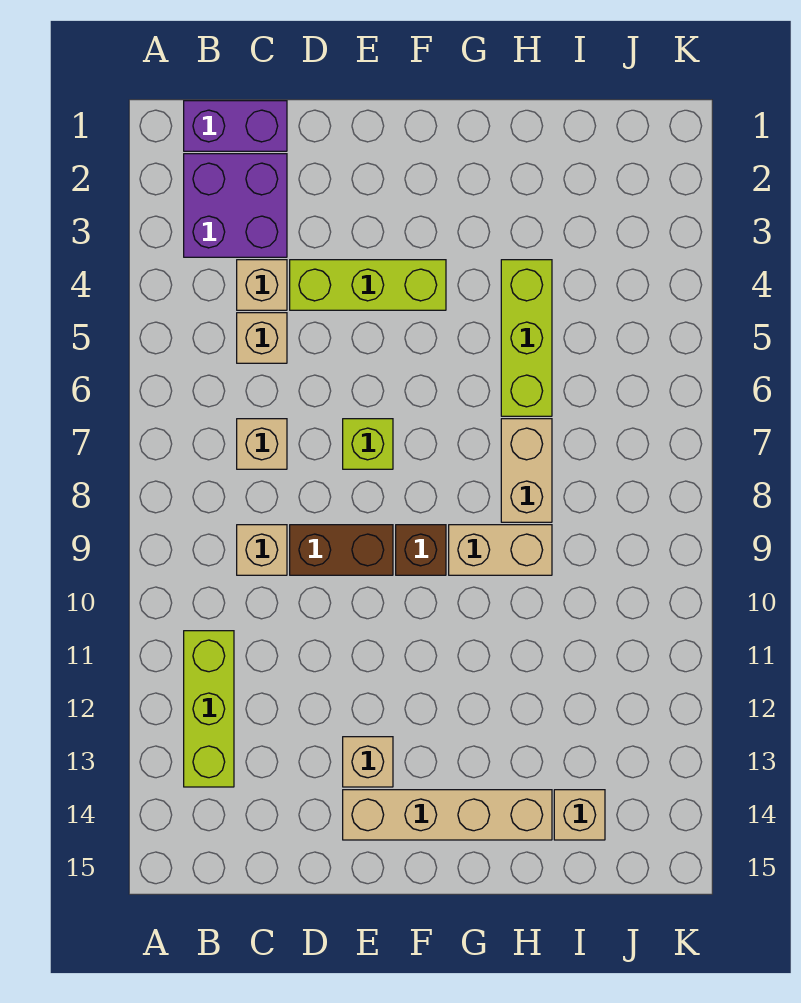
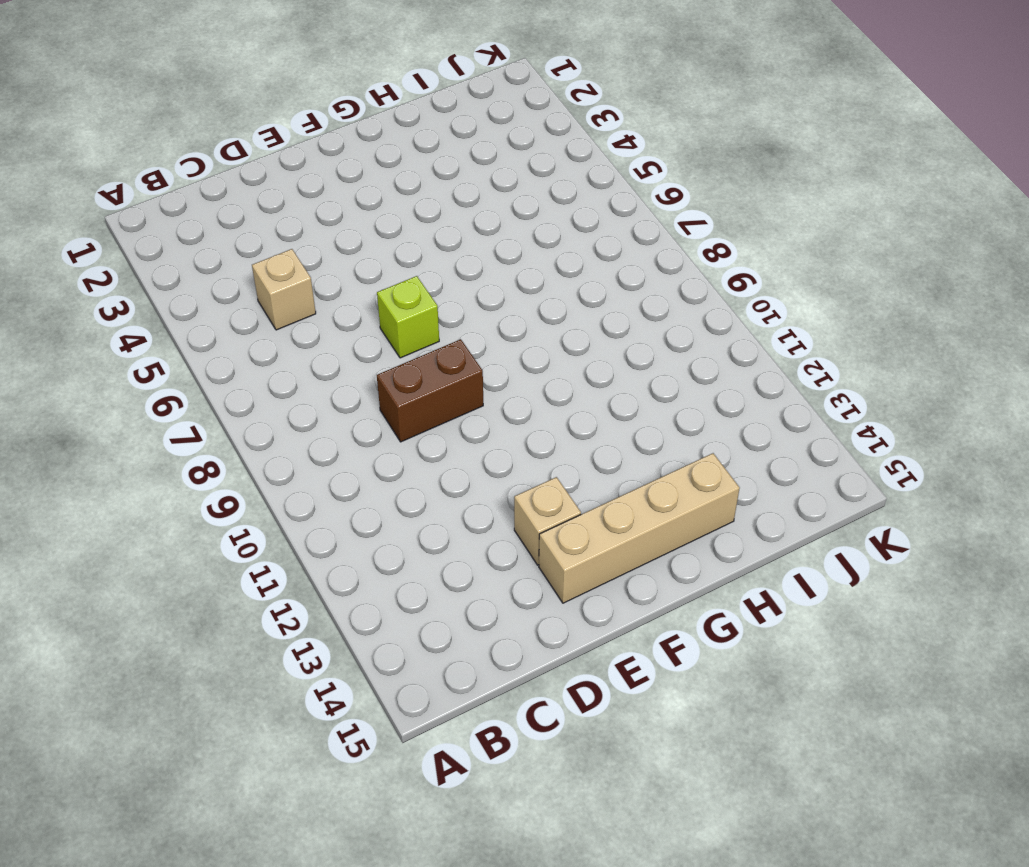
none -> purple brick B1:C1 level 1
none -> purple brick B2:C3 level 1
none -> lime brick B11:B13 level 1

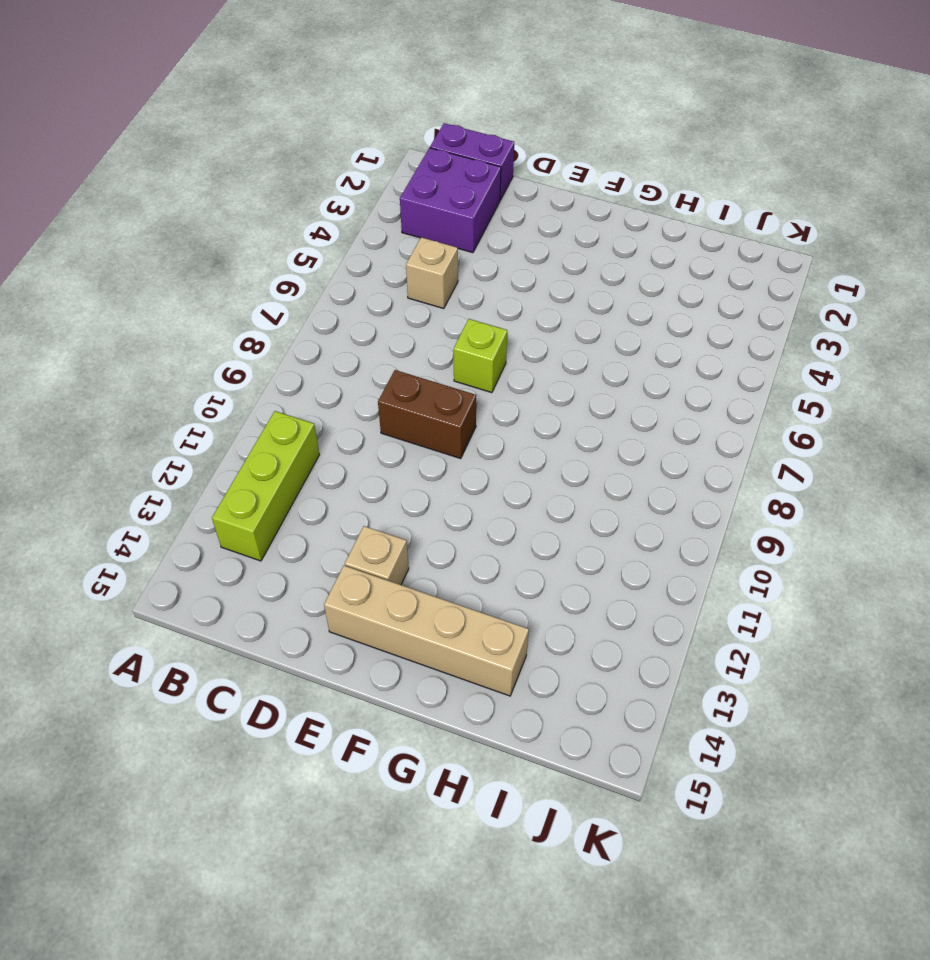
none -> tan brick C4 level 1
none -> tan brick C7 level 1
none -> tan brick C9 level 1

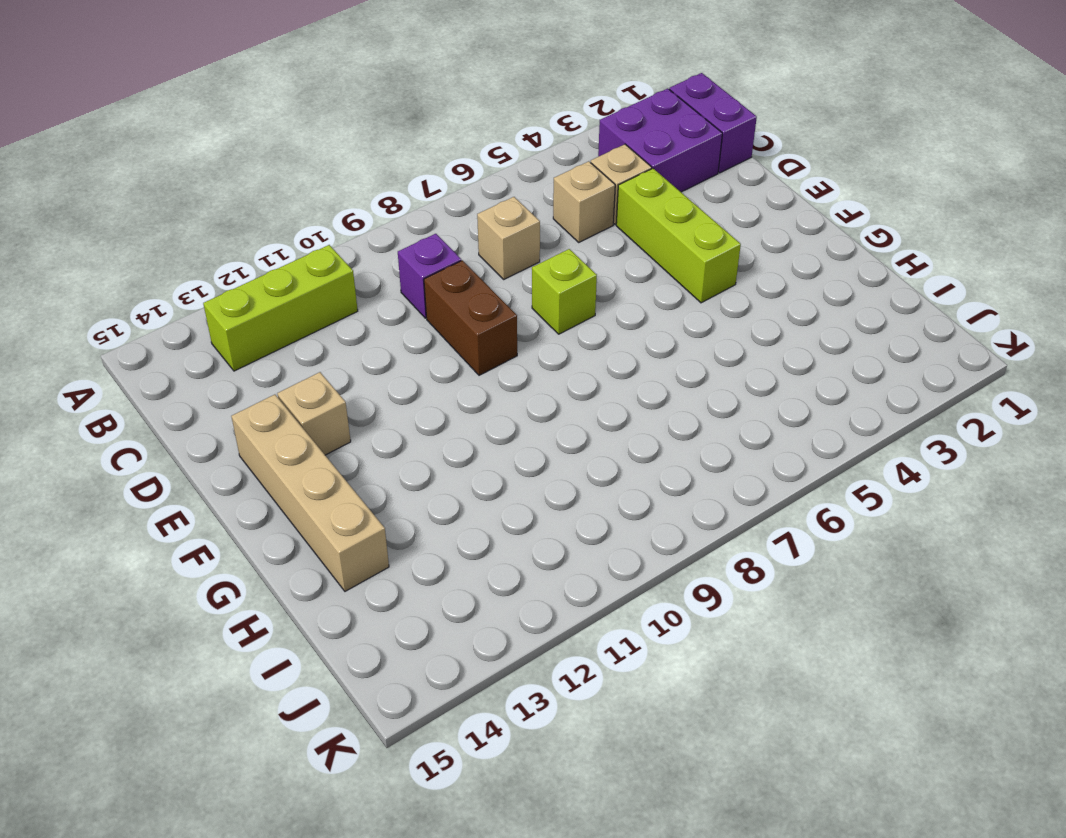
purple brick C9 level 1 -> tan brick C9 level 1
none -> brown brick F9 level 1
none -> tan brick G9:H9 level 1
none -> lime brick H4:H6 level 1

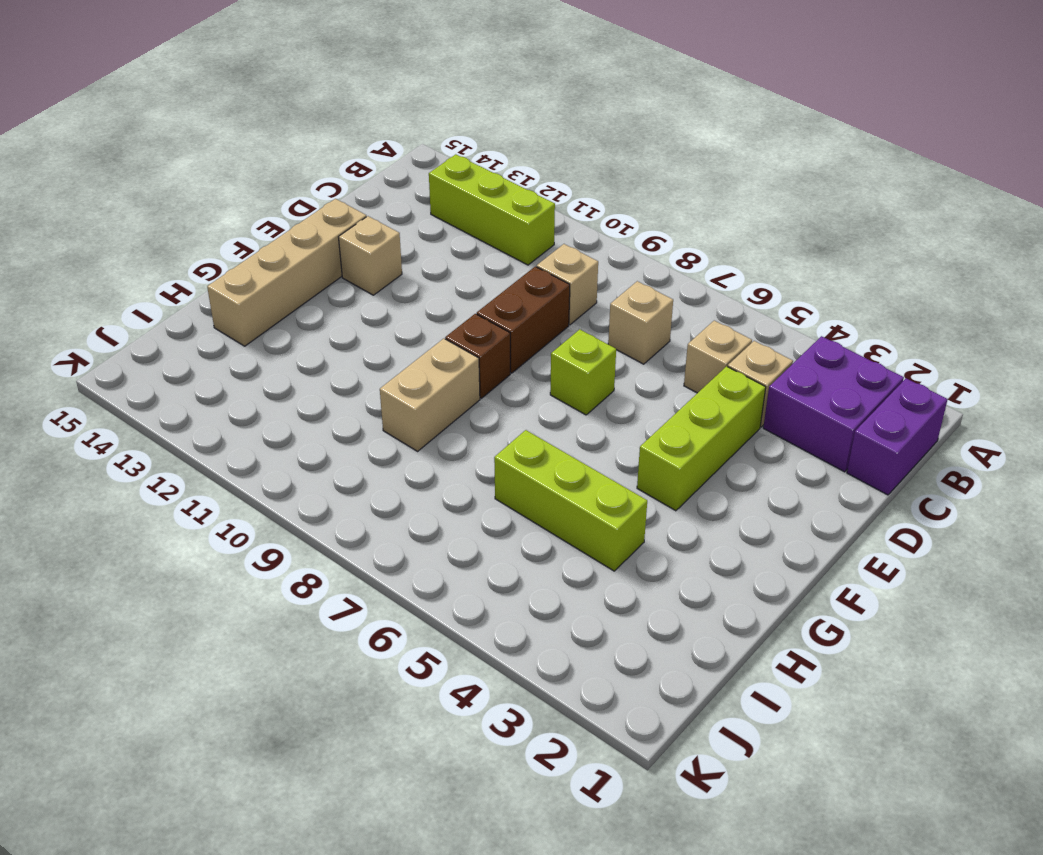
none -> tan brick H7:H8 level 1
none -> tan brick I14 level 1

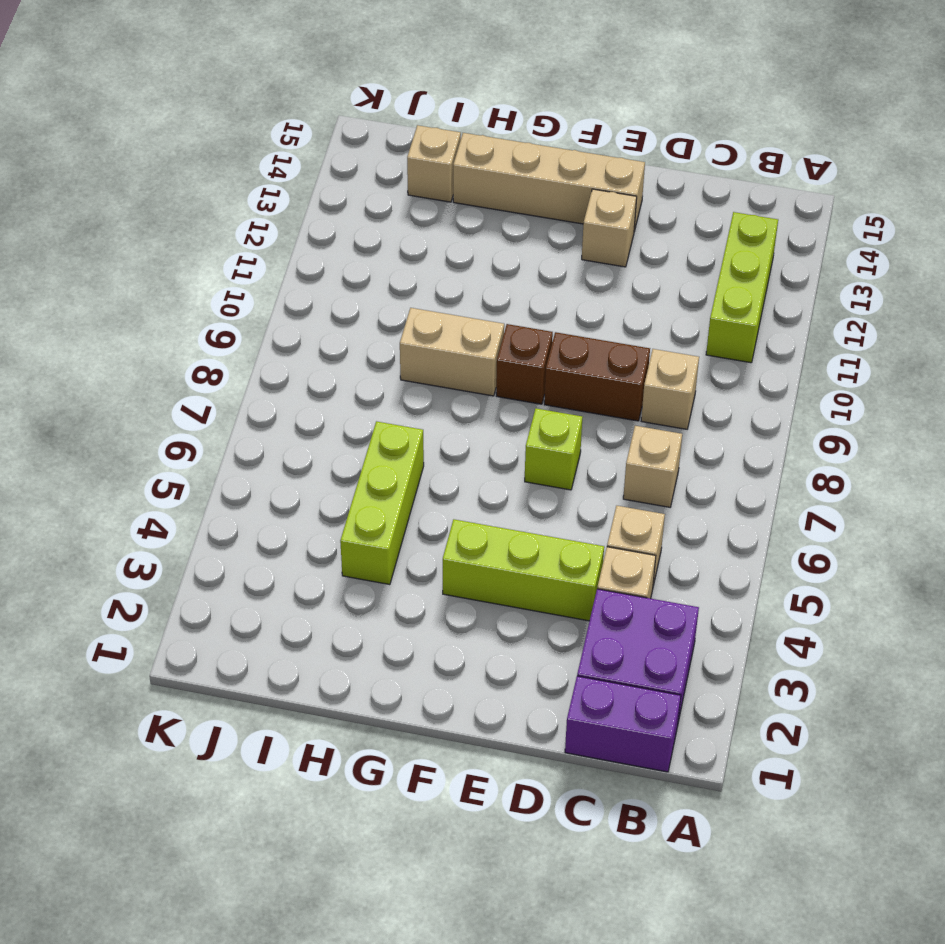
none -> tan brick H7:H8 level 1

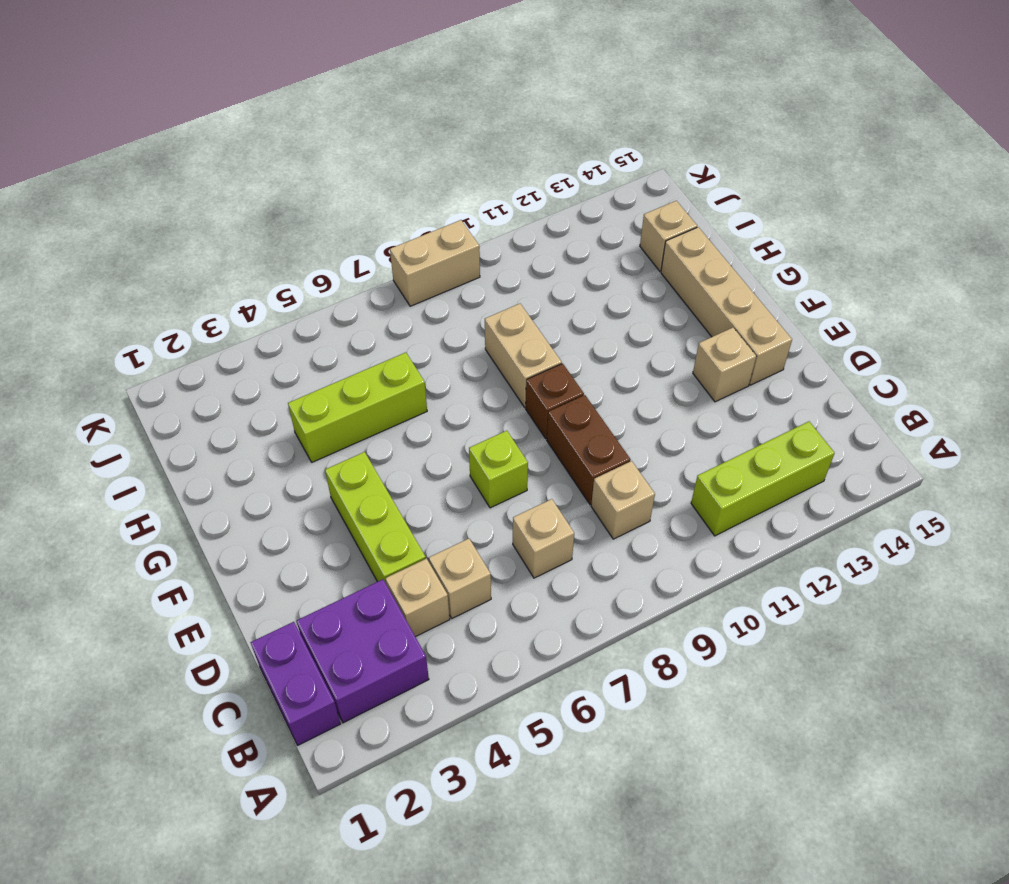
tan brick K8:K9 level 1 -> tan brick H7:H8 level 1

